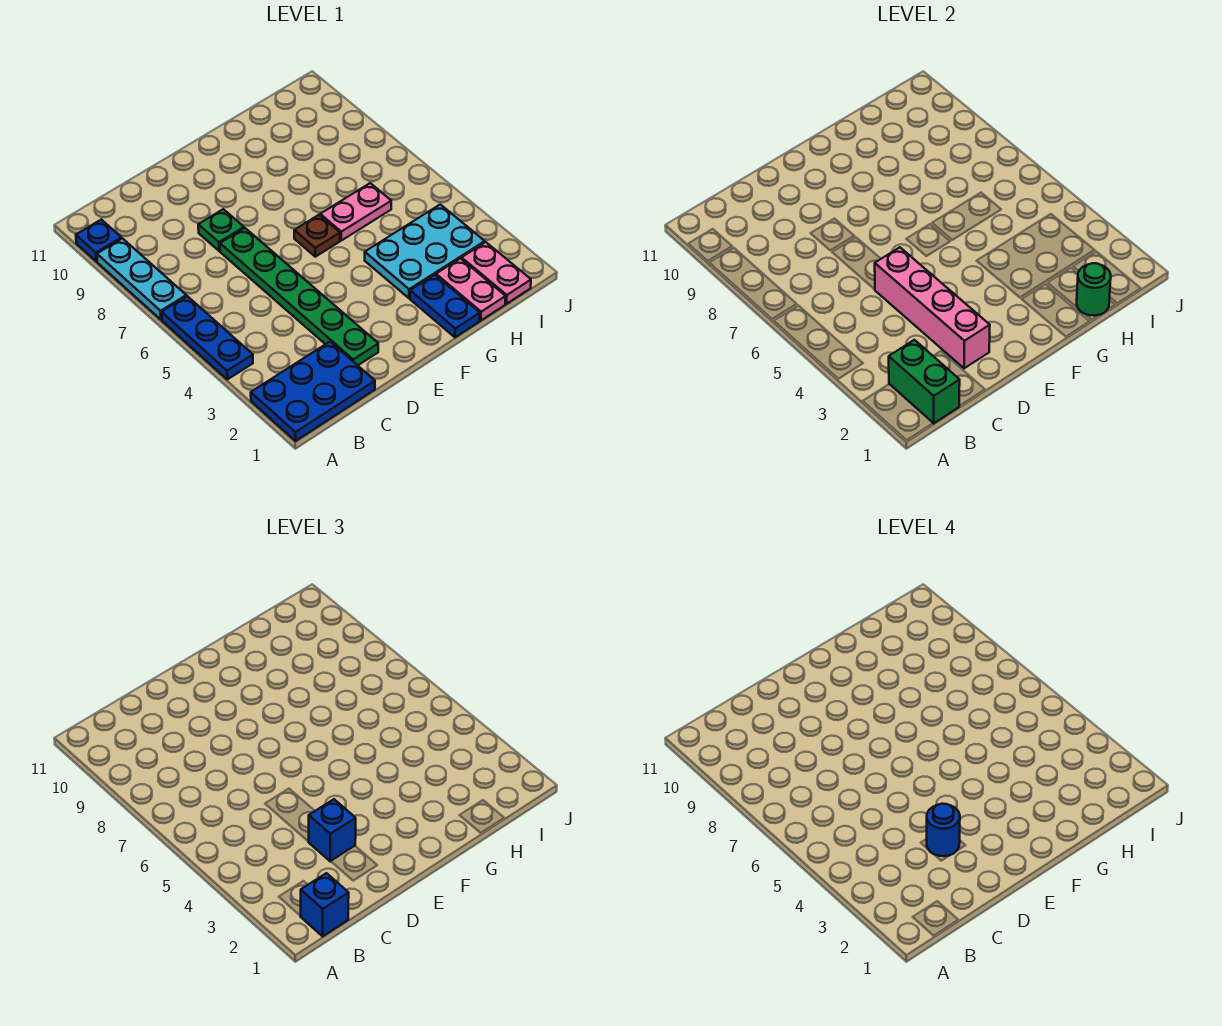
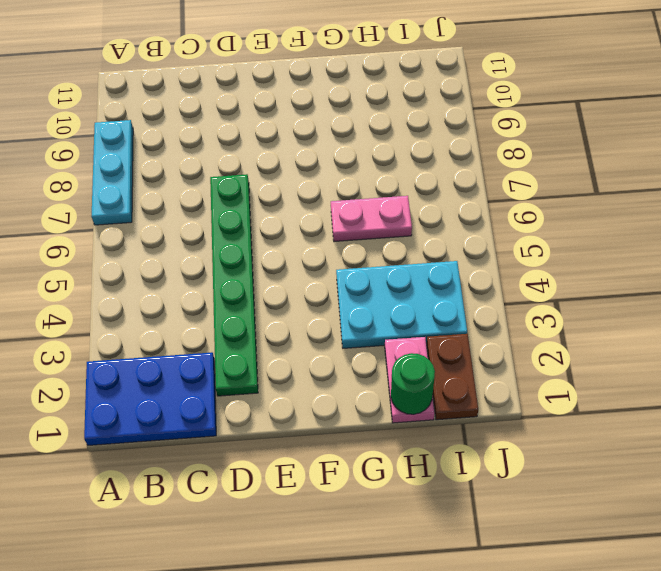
brown plate I1:I2 level 1 -> pink plate I1:I2 level 1
none -> blue plate A4:A6 level 1
none -> blue plate A10 level 1
none -> green plate D8 level 1

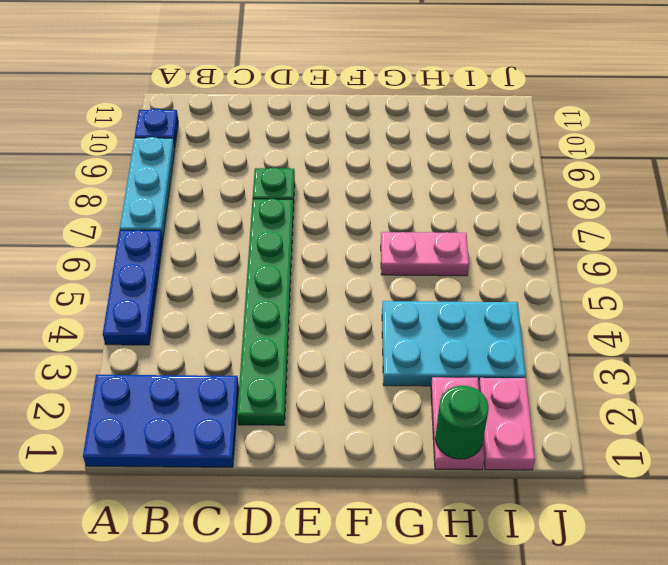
none -> brown plate F6 level 1
none -> blue plate G1:G2 level 1
none -> green brick B1:B2 level 2

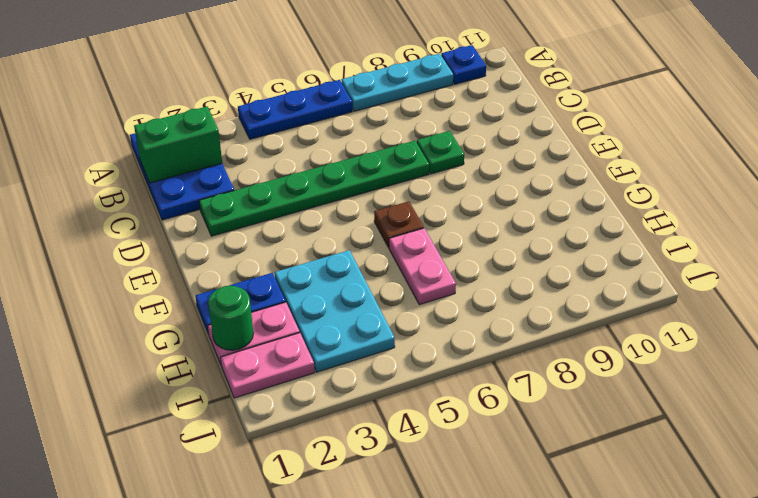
none -> pink brick D2:D5 level 2
none -> blue brick B1 level 3
none -> blue brick D3 level 3

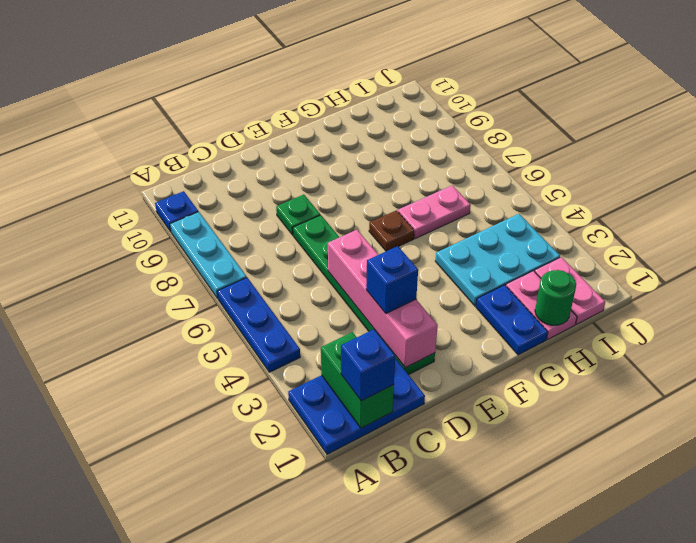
none -> blue round brick D3 level 4

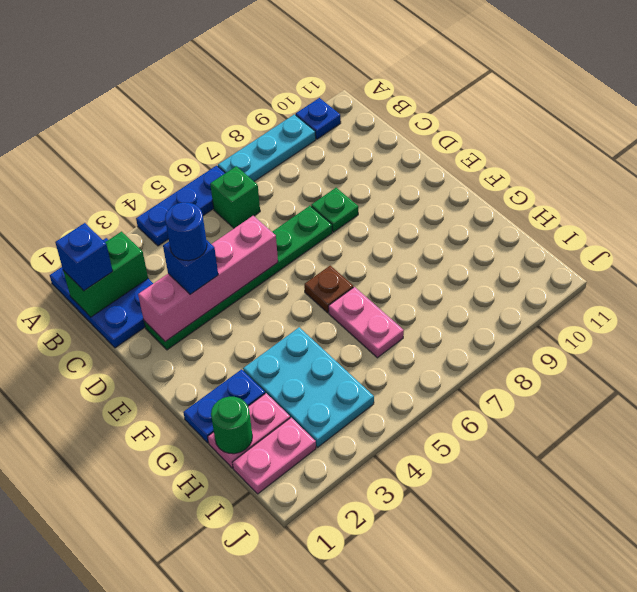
green brick B6 level 1 -> none

